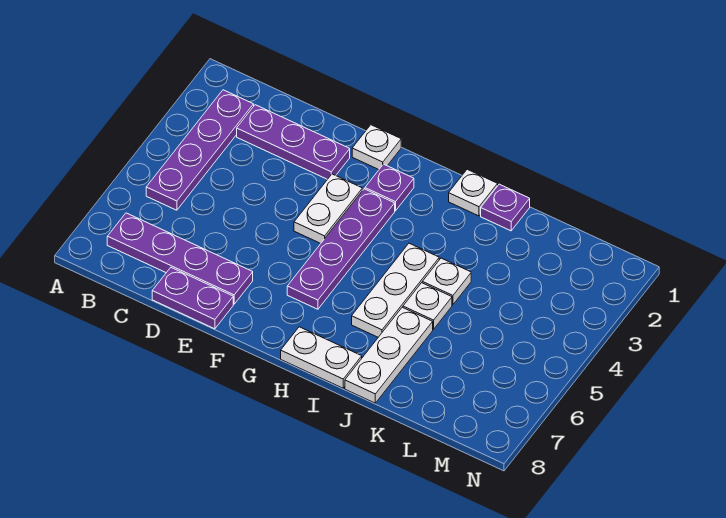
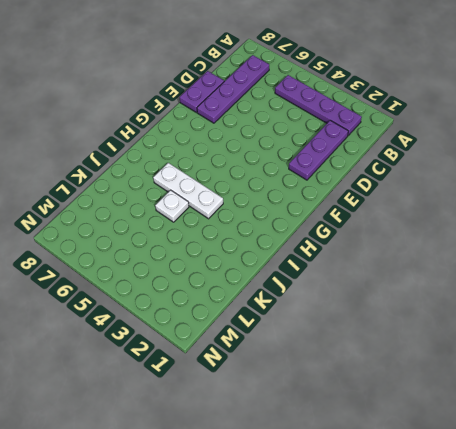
none -> white plate F1 level 1
none -> white plate F3:F4 level 1
none -> purple plate G2 level 1

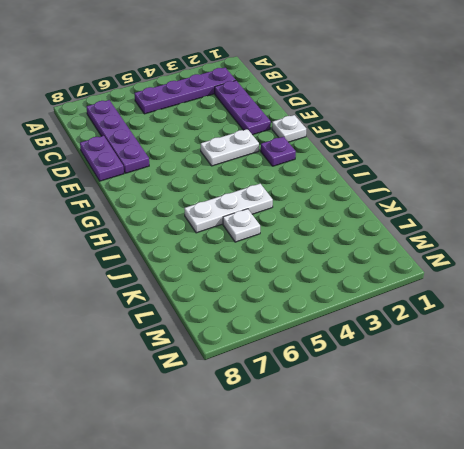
none -> purple plate G3:G6 level 1
none -> white plate H8:I8 level 1
none -> white plate I1 level 1

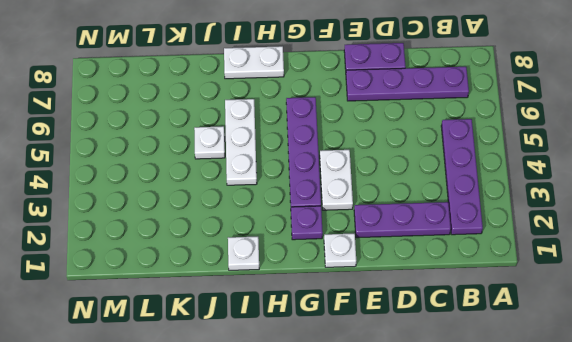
none -> purple plate J1 level 1
none -> white plate J4 level 1
none -> white plate J6:J8 level 1

